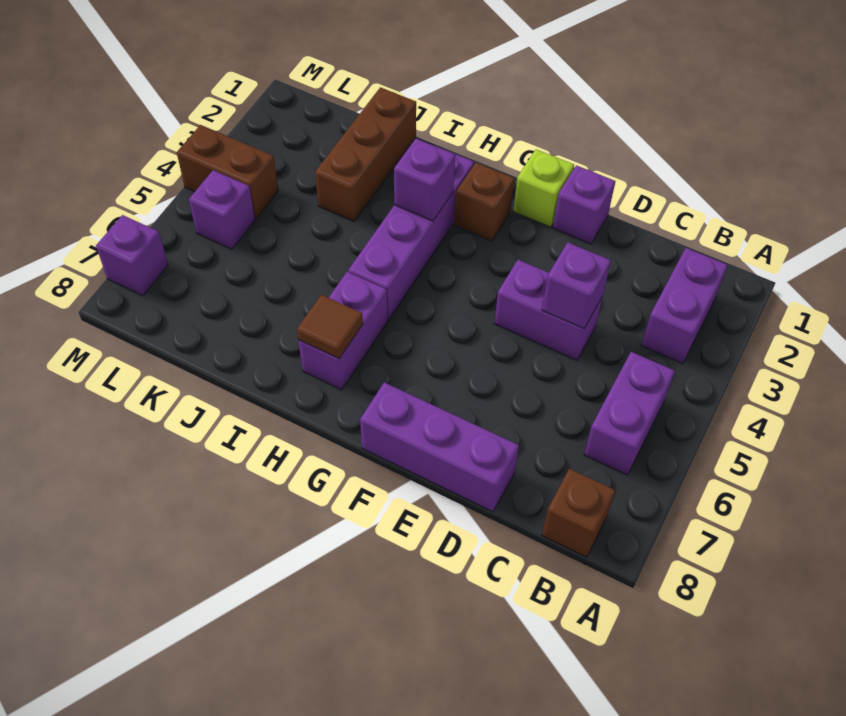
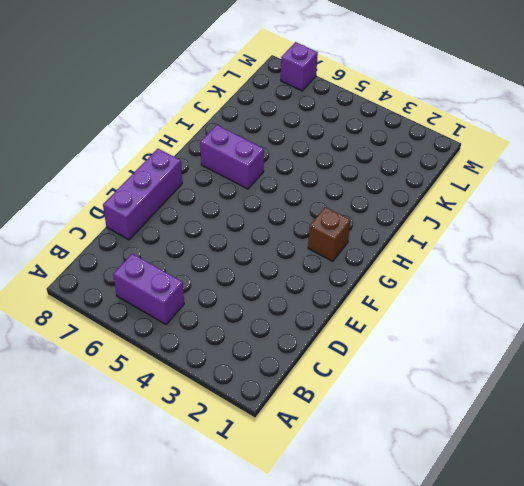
none -> purple brick B2:B3 level 1
none -> brown brick B8 level 1
none -> purple brick D4:E4 level 1

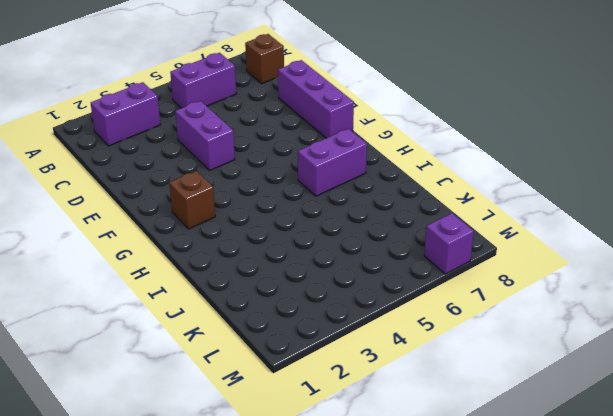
none -> purple brick E1 level 1
none -> lime brick F1 level 1
none -> purple brick H2:H5 level 1

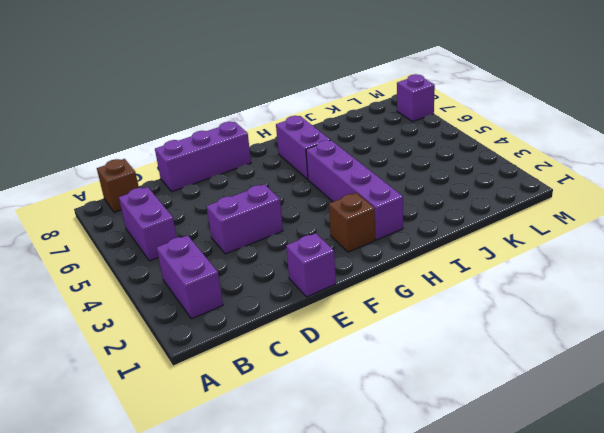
none -> lime brick F1 level 1
none -> brown brick J1:J3 level 1
none -> brown brick L4:M4 level 1

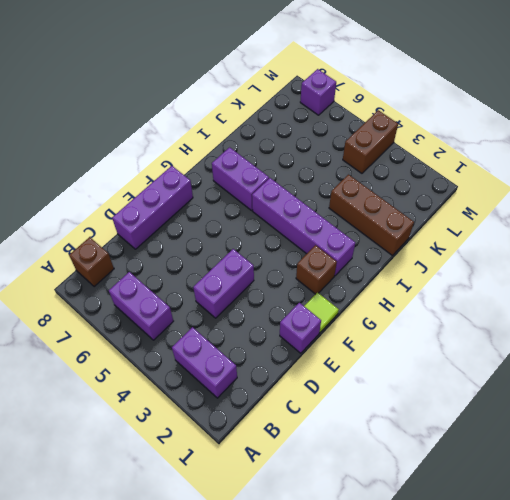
lime tile F1 level 1 -> lime brick F1 level 1
none -> purple brick L5 level 1
none -> purple brick D4 level 2
none -> purple brick H3 level 2

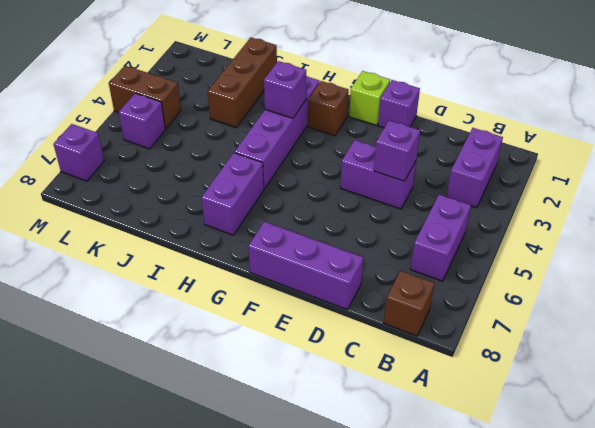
none -> brown tile H7 level 2

